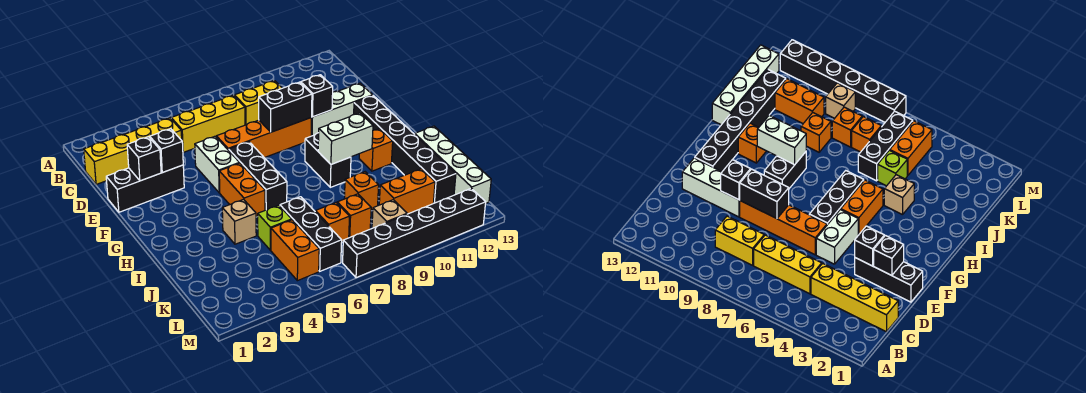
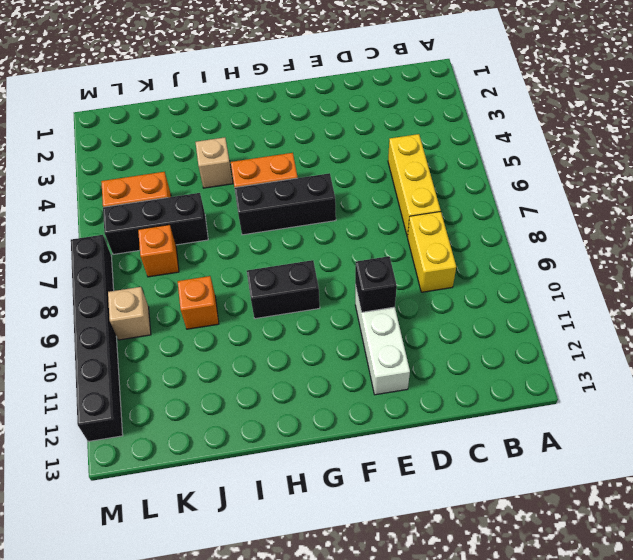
none -> yellow brick C1:C4 level 1
none -> black brick E1:E3 level 1
none -> white brick E5:F5 level 1

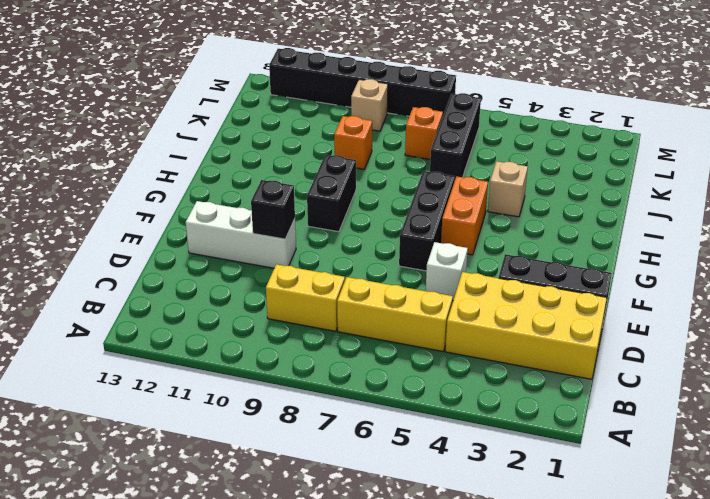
yellow brick C1:D4 level 1 -> yellow brick C1:C4 level 1
white brick E5 level 1 -> white brick E5:F5 level 1
none -> orange brick E6:E9 level 1
none -> black brick F12:K12 level 1
none -> orange brick H11 level 1

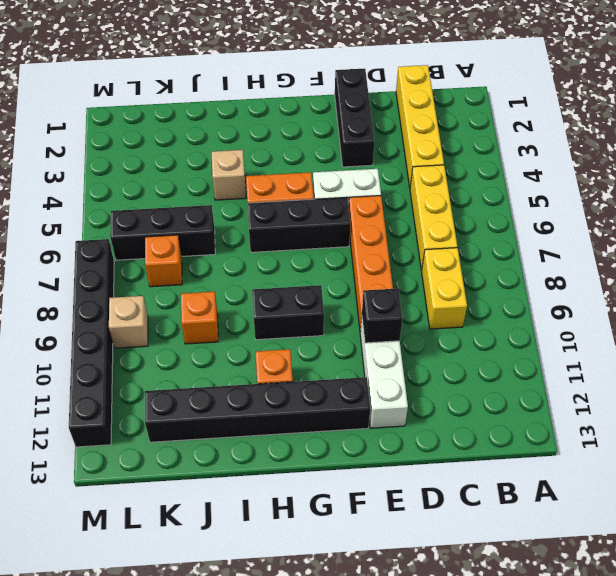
none -> white brick I13:L13 level 1
none -> lime brick J5 level 1
none -> orange brick K5:L5 level 1

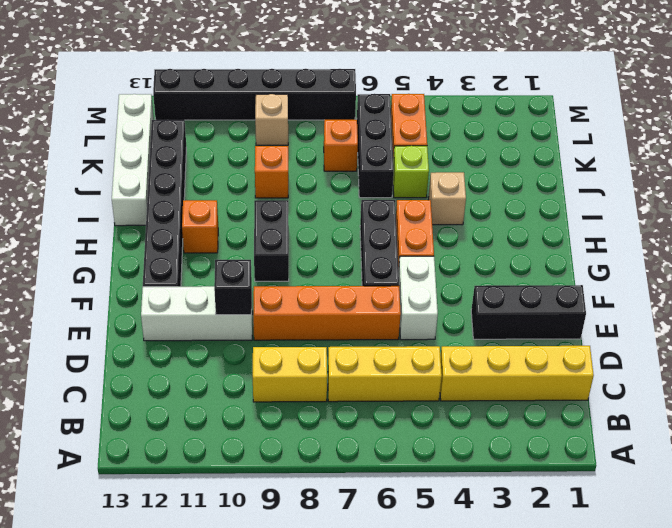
none -> orange brick K8 level 1
none -> orange brick K10:K11 level 1
none -> black brick E2 level 2

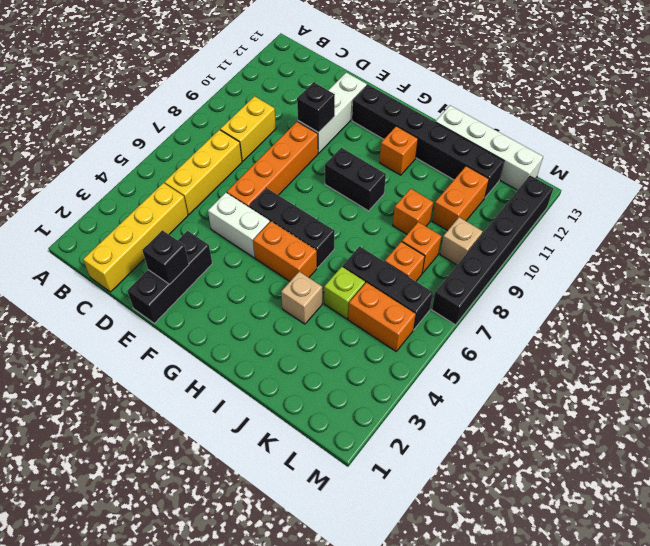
none -> black brick E3 level 2
none -> black brick E8:E9 level 2
none -> white brick H9:H10 level 2

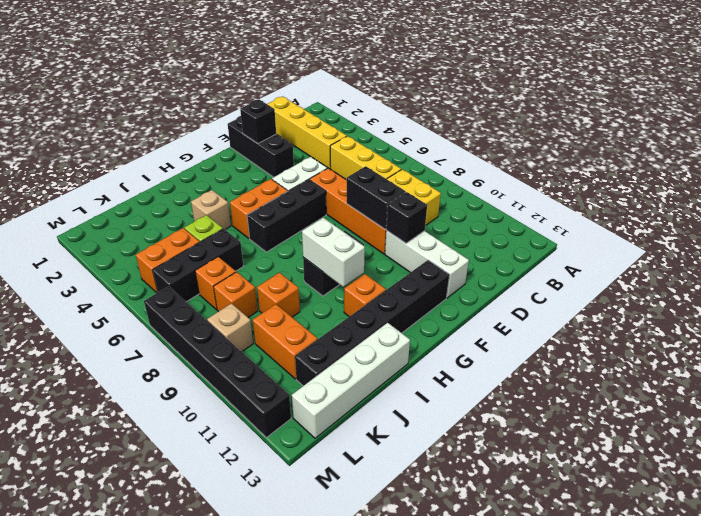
none -> black brick E3 level 2

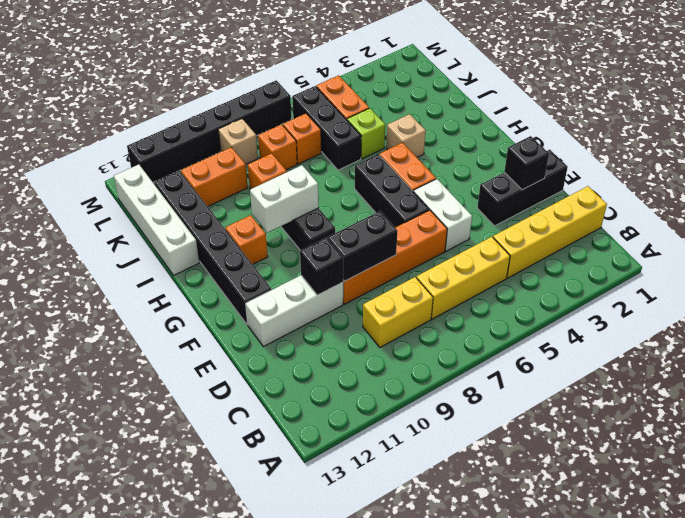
none -> black brick E3 level 2

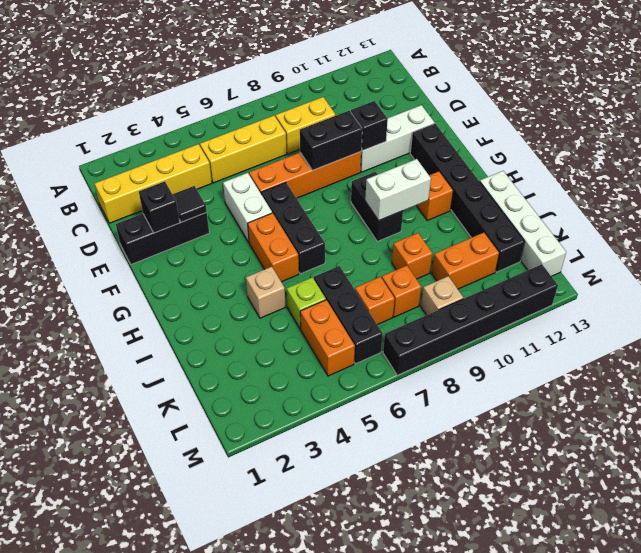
black tile E3 level 2 -> black brick E3 level 2

